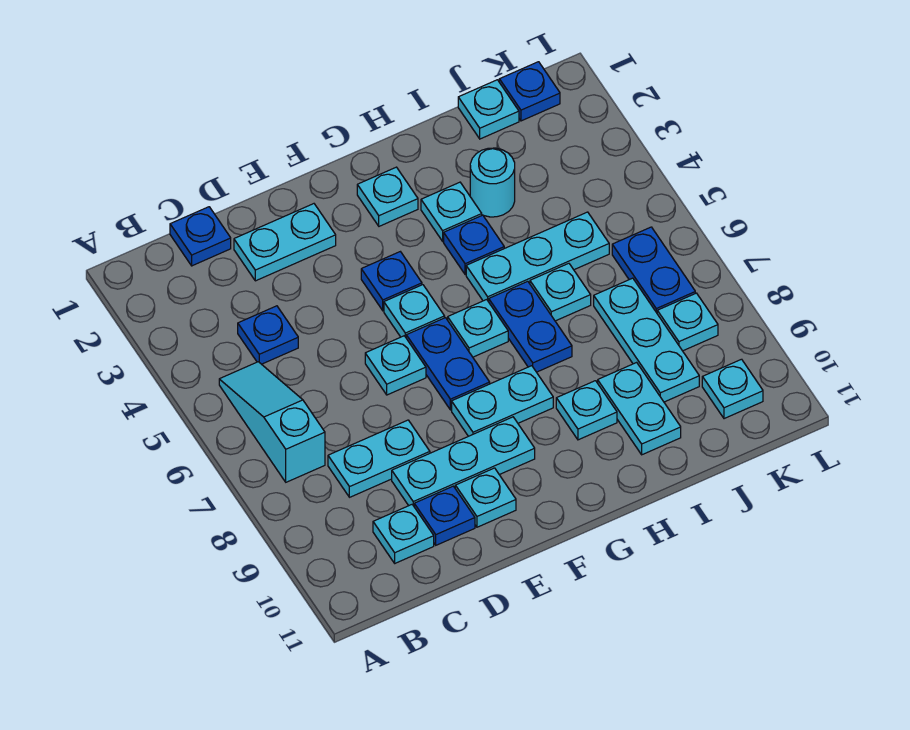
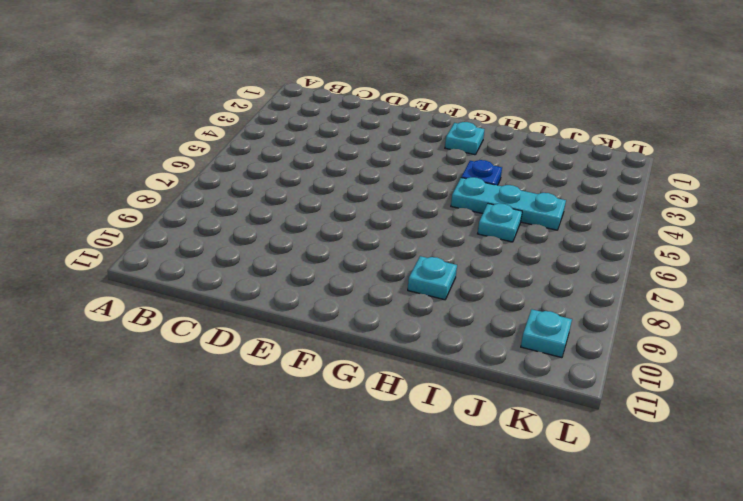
none -> cyan slope B5:B7 level 1 top 7
none -> blue plate C1 level 1
none -> blue plate C4 level 1
none -> cyan plate C8:D8 level 1

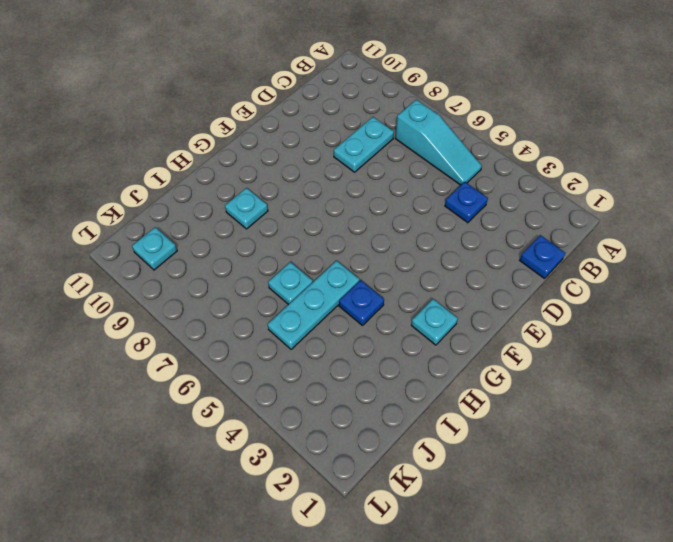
none -> cyan plate C10 level 1
none -> cyan plate D2:E2 level 1
none -> cyan plate D9:F9 level 1
none -> blue plate D10 level 1

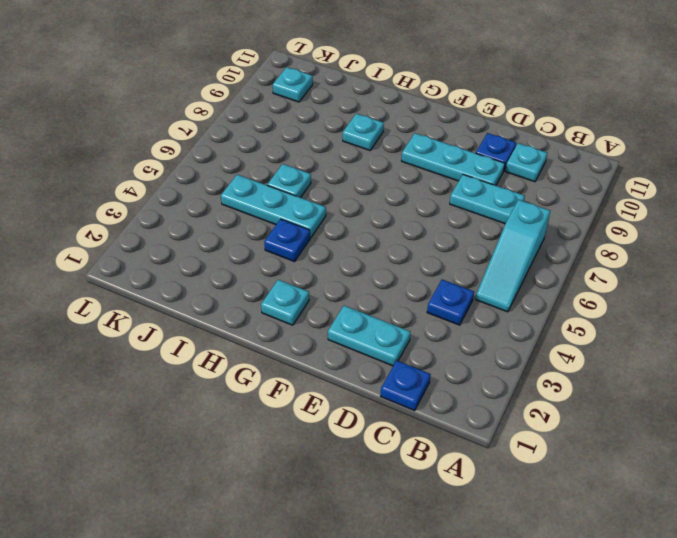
none -> cyan plate E6 level 1
none -> cyan plate E10 level 1
none -> blue plate F4 level 1
none -> cyan plate F5 level 1

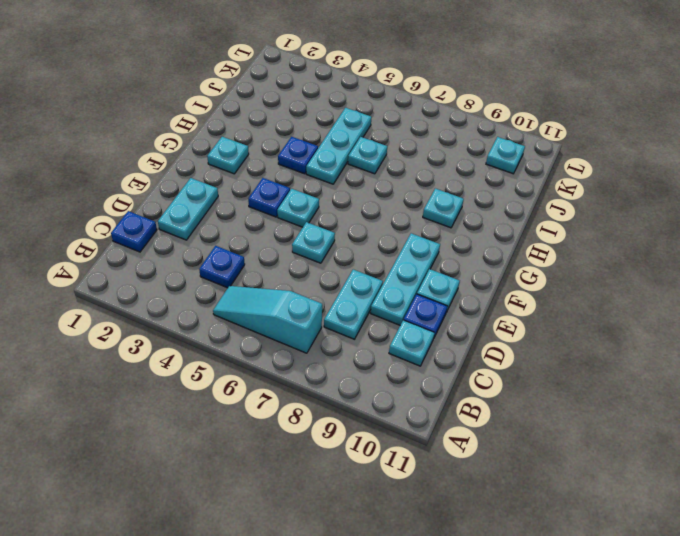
none -> blue plate F6:F7 level 1
none -> cyan plate F8:G8 level 1
none -> cyan plate G6 level 1
none -> cyan plate H3 level 1

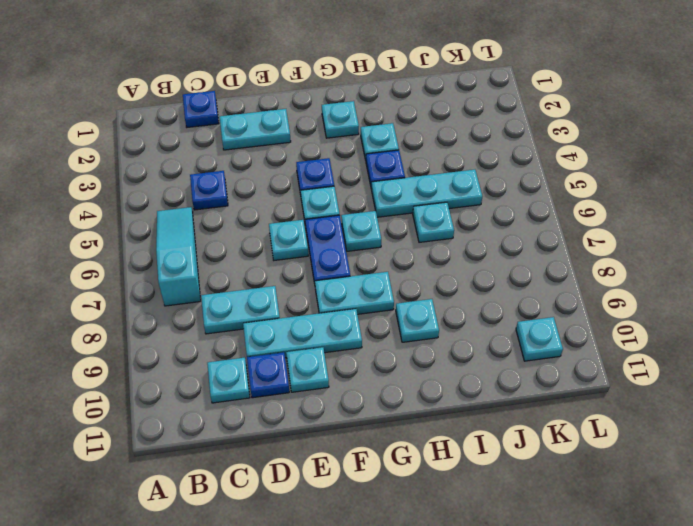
none -> blue plate H6:H7 level 1
none -> cyan round brick I3 level 1
none -> cyan plate I9:I10 level 1
none -> cyan plate J1 level 1

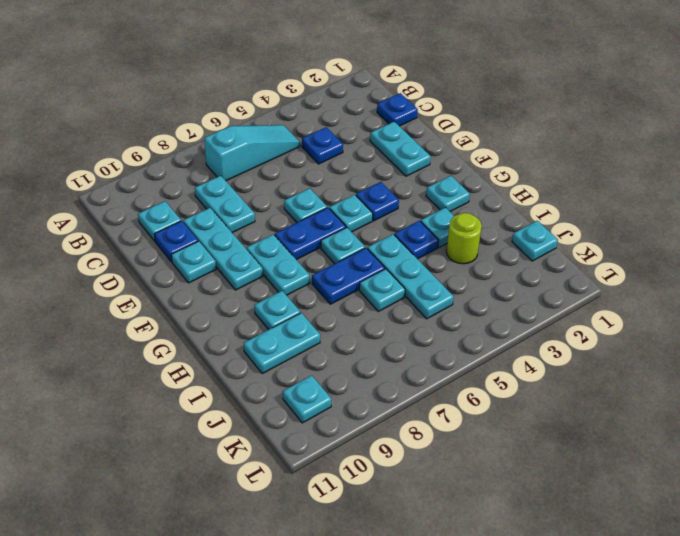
lime round brick I3 level 1 -> cyan round brick I3 level 1
none -> cyan plate J7:J9 level 1
none -> blue plate K1 level 1
none -> blue plate K6:K7 level 1
none -> cyan plate K8 level 1

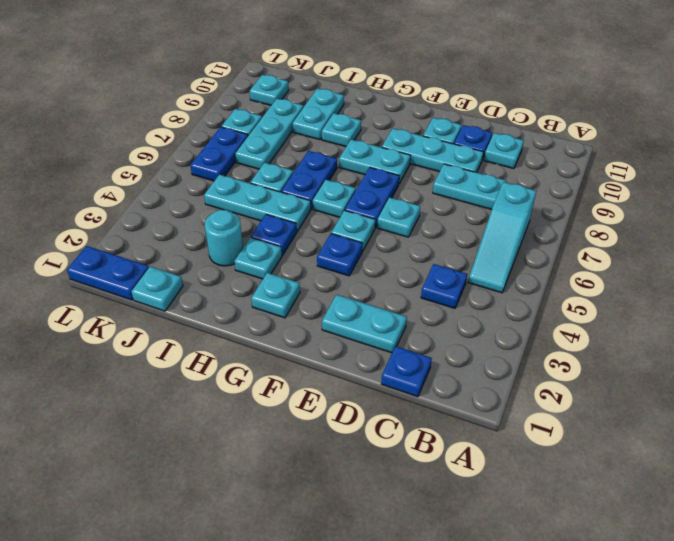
blue plate K1:L1 level 1 -> blue plate K1 level 1

